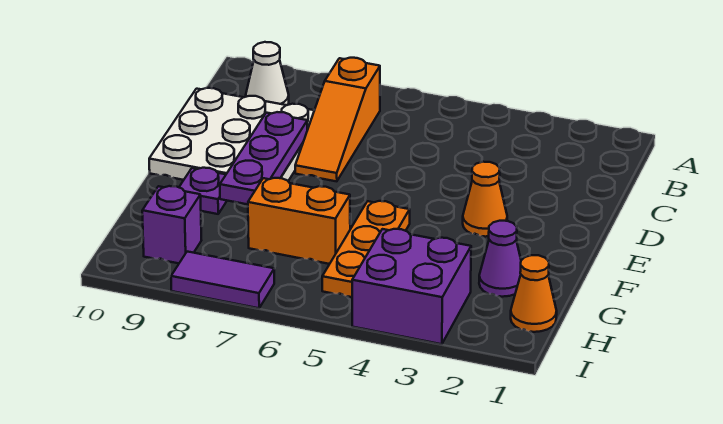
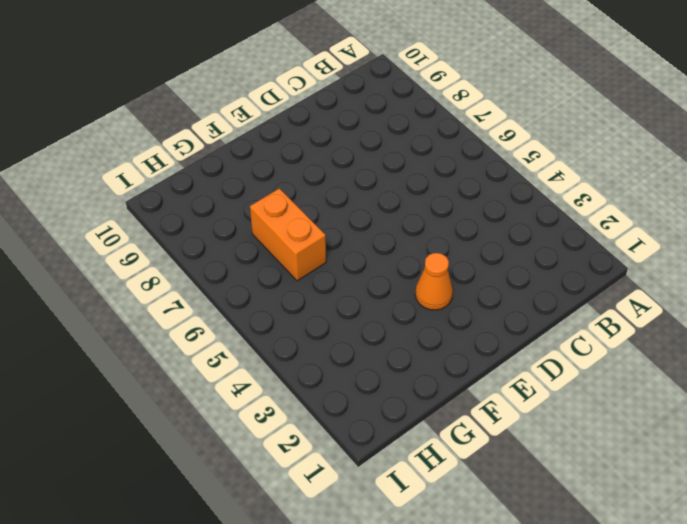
none -> orange slope B7:D7 level 1 top B
none -> white cone B9 level 1
none -> white plate C8:E10 level 1

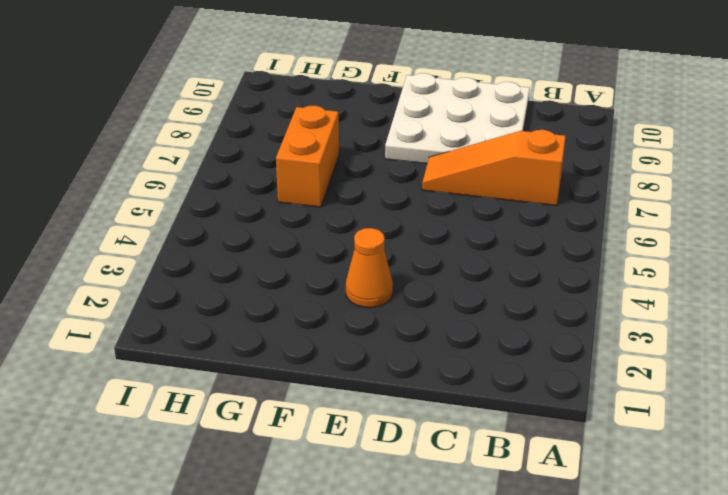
none -> white cone B9 level 1
none -> orange plate F5:H5 level 1
none -> purple plate F9 level 1

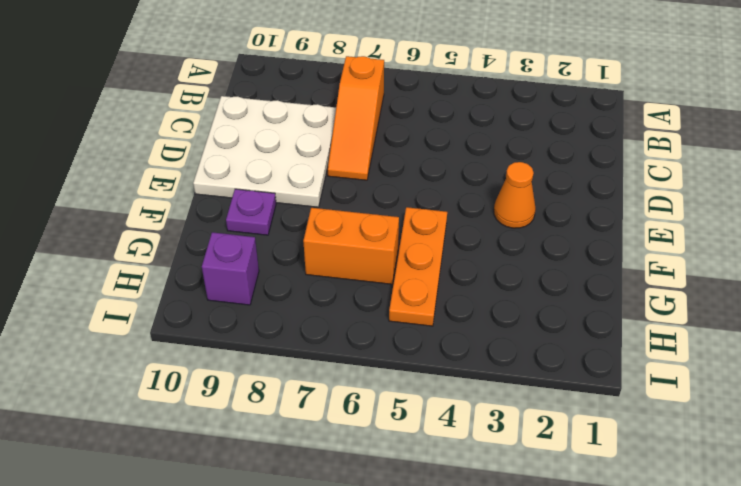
none -> white cone B9 level 1
none -> purple cone G2 level 1
none -> orange cone H1 level 1

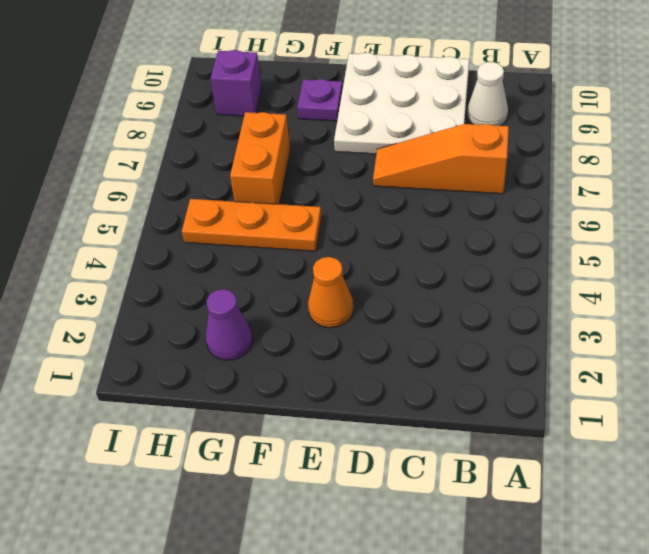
none -> orange cone H1 level 1
none -> purple brick H3:I4 level 1
none -> purple tile I7:I8 level 1

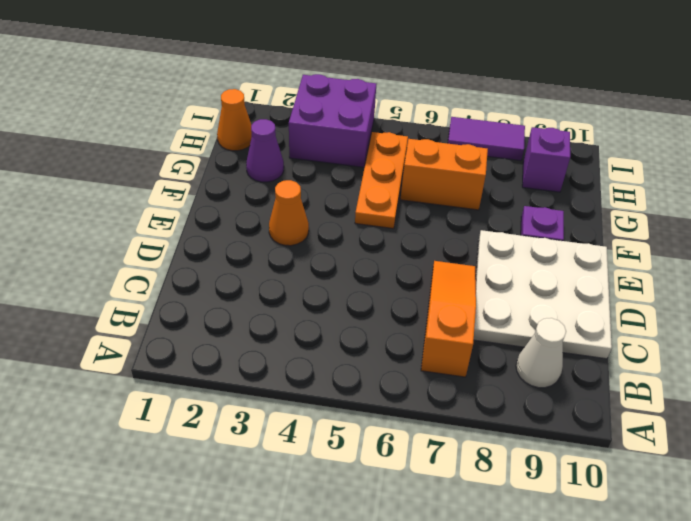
none -> purple plate D8:F8 level 2

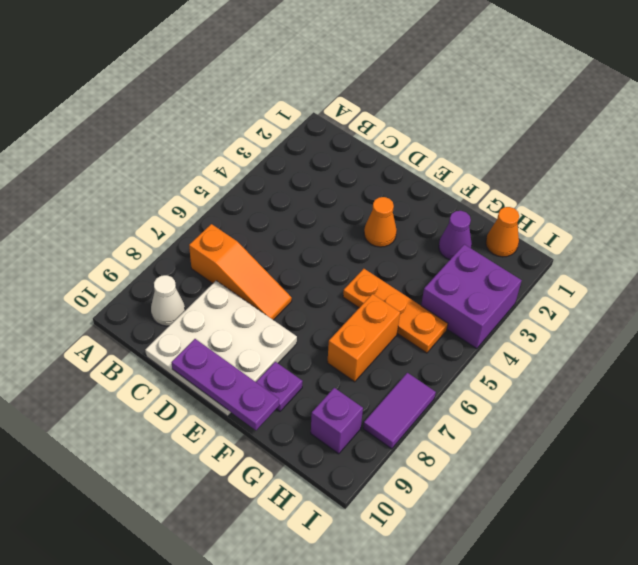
purple plate D10:F10 level 2 -> purple plate D8:F8 level 2

